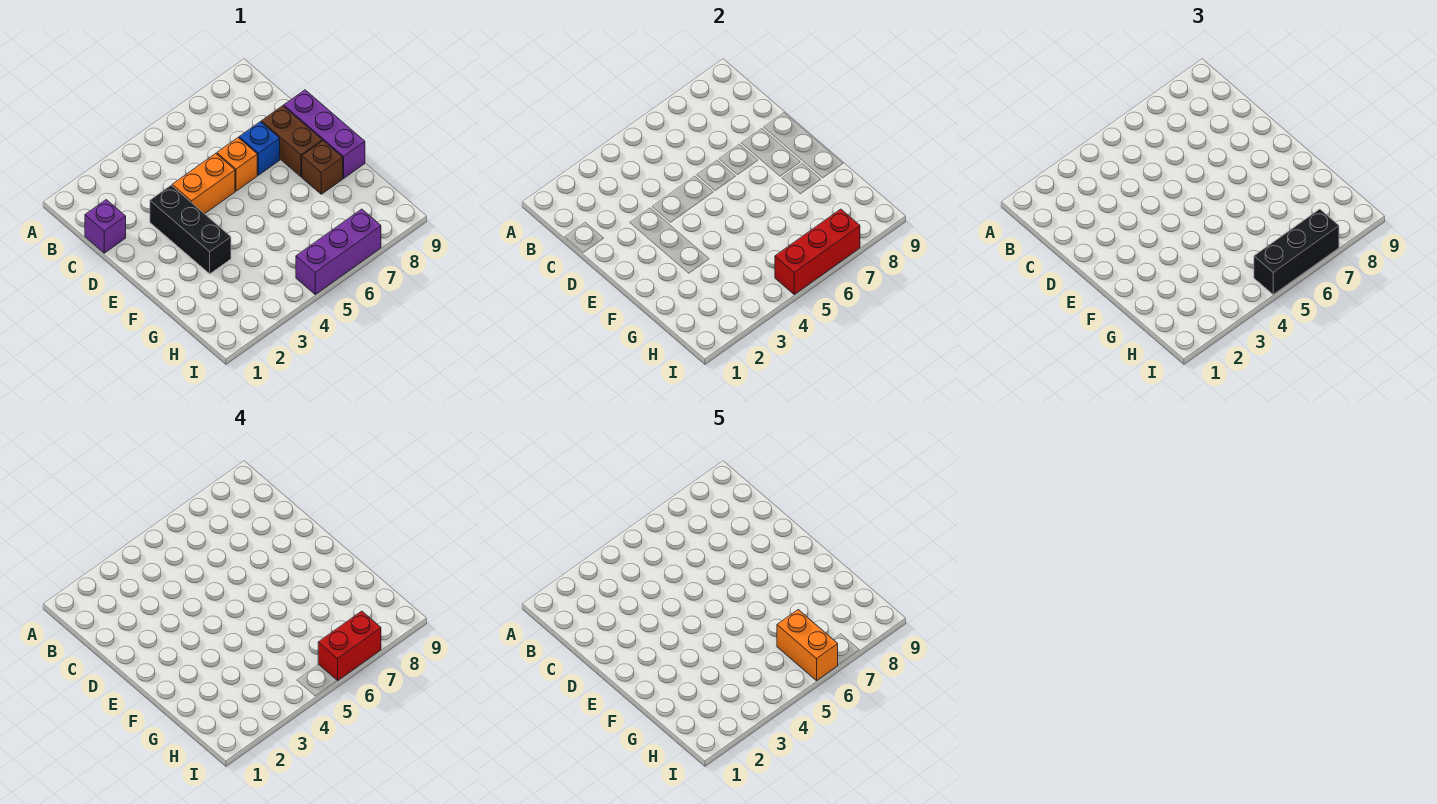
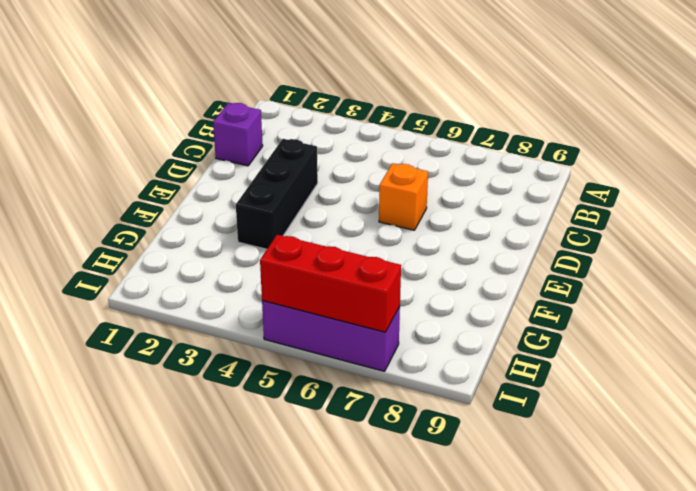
none -> orange brick D4:D5 level 1
none -> blue brick D7 level 1
none -> brown brick D8:E8 level 1

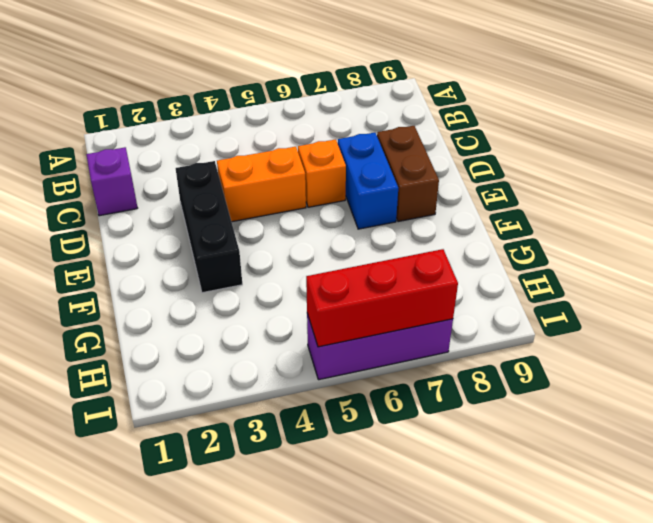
blue brick D7:E7 level 1 -> blue brick D7 level 1
none -> purple brick D9:F9 level 1
none -> brown brick F8 level 1
none -> black brick I5:I7 level 3

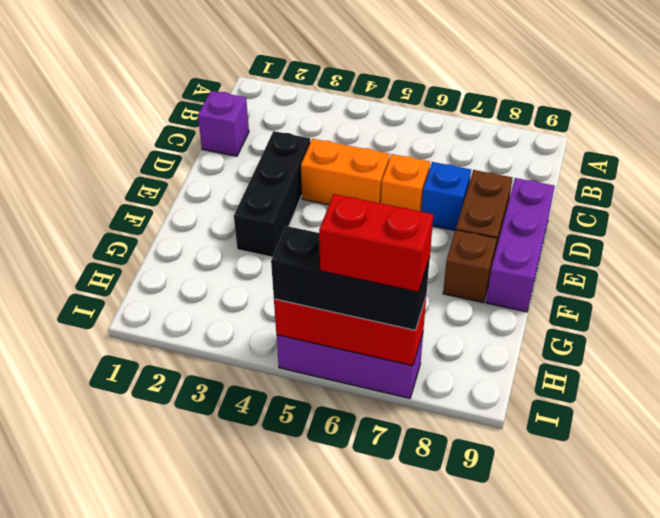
none -> orange brick H6:I6 level 5

